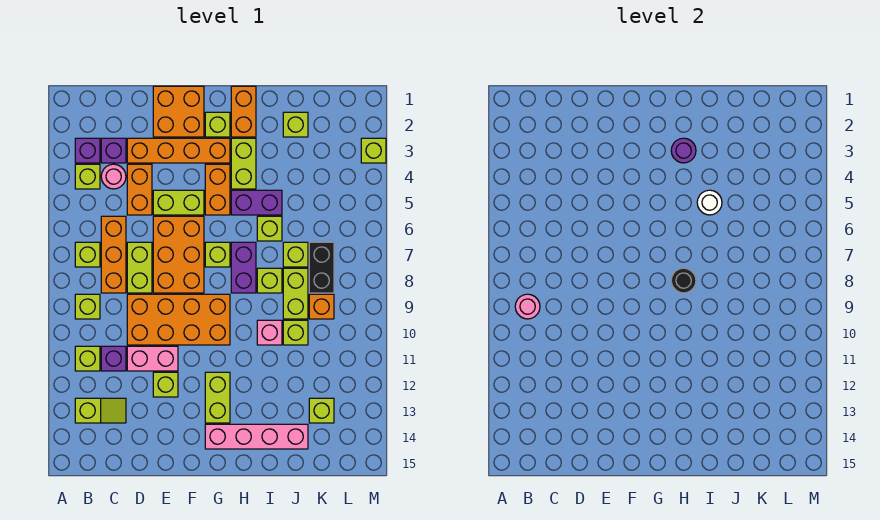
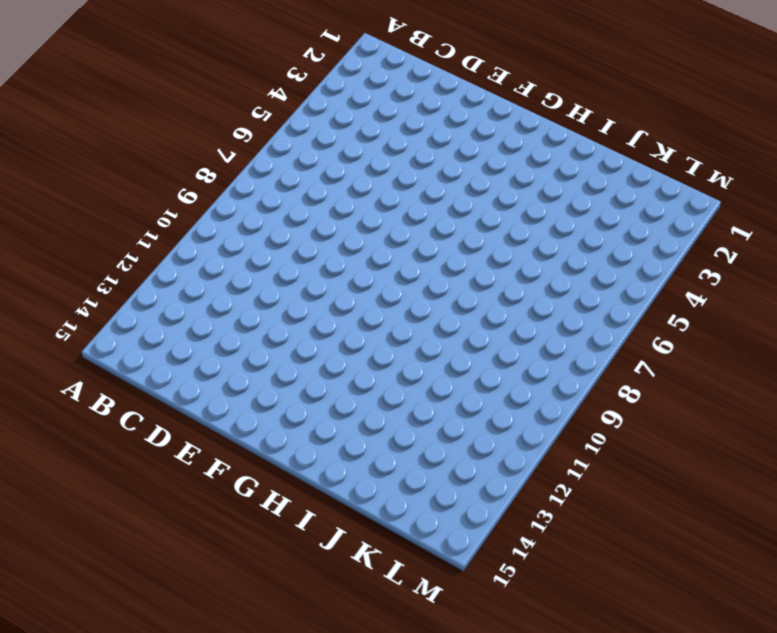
none -> purple brick B3 level 1
none -> lime brick B4 level 1
none -> lime brick B7 level 1
none -> lime brick B9 level 1

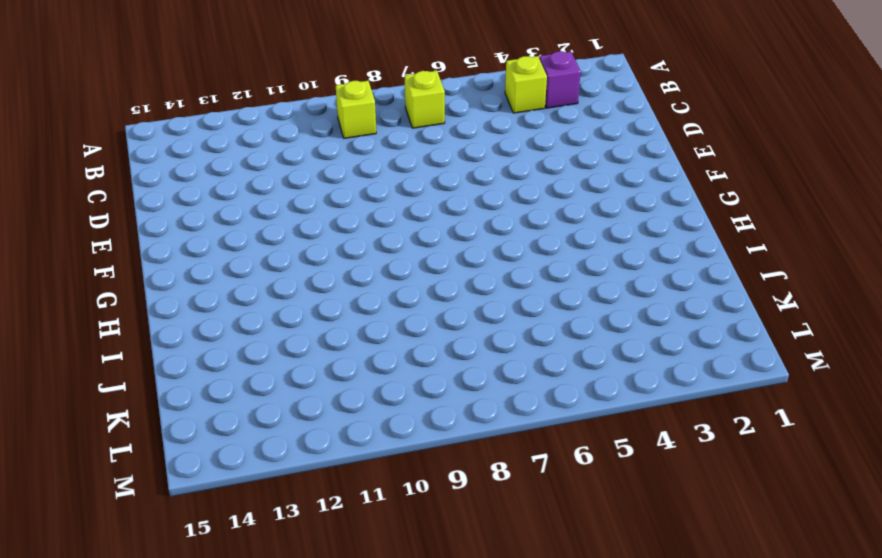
none -> lime brick B11 level 1
none -> lime slope B13:C13 level 1 top B
none -> purple brick C3 level 1
none -> pink round brick C4 level 1

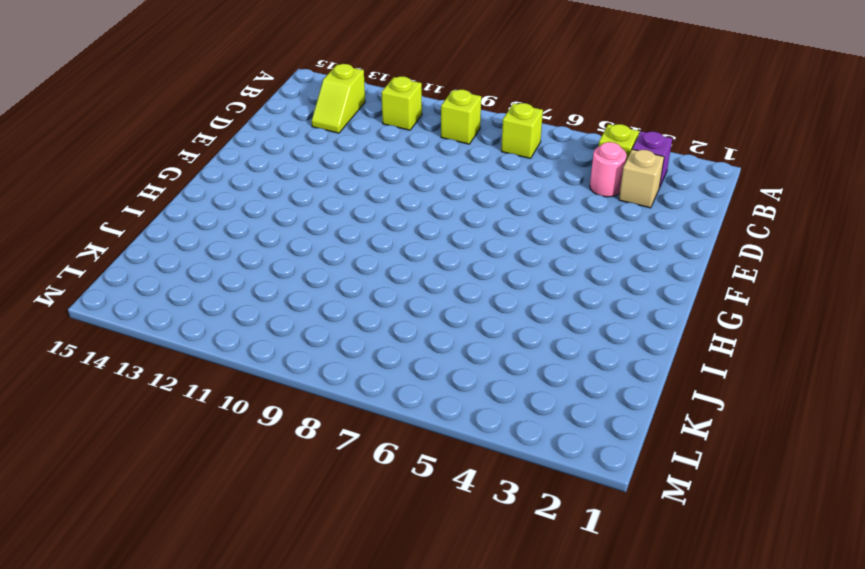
tan brick C3 level 1 -> purple brick C3 level 1
none -> orange brick C6:C8 level 1
none -> purple brick C11 level 1
none -> orange brick D3:G3 level 1
none -> orange brick D4:D5 level 1

